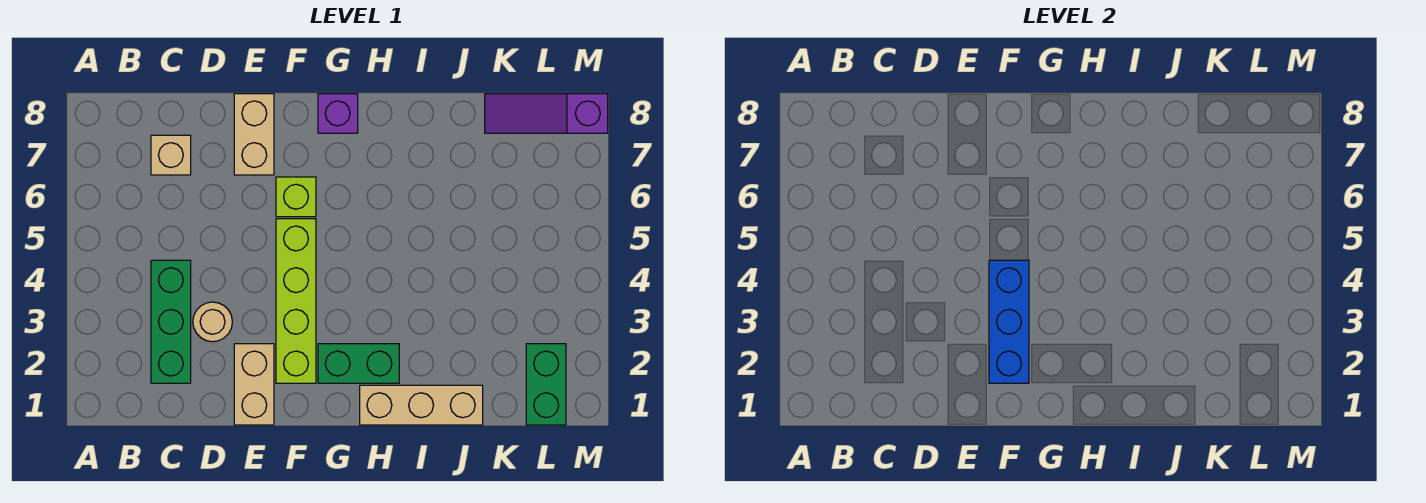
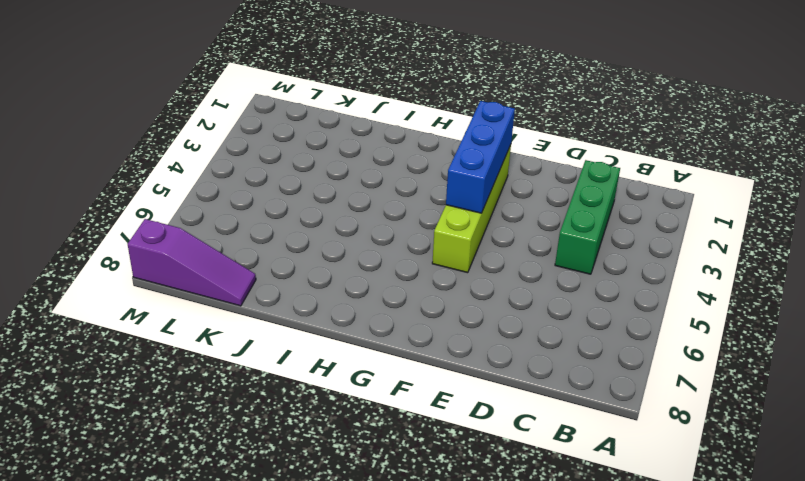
none -> tan brick C7 level 1
none -> tan round brick D3 level 1
none -> tan brick E1:E2 level 1

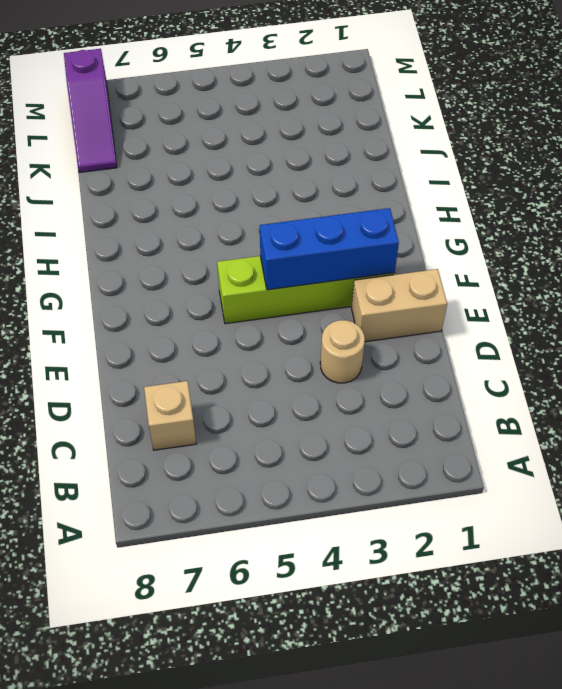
none -> green brick C2:C4 level 1
none -> tan brick E7:E8 level 1
none -> lime brick F6 level 1

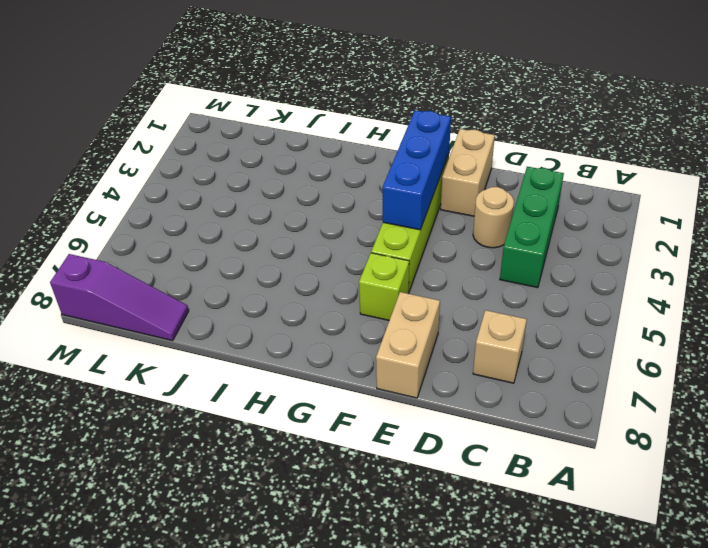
none -> green brick G2:H2 level 1
none -> purple brick G8 level 1
none -> tan brick H1:J1 level 1

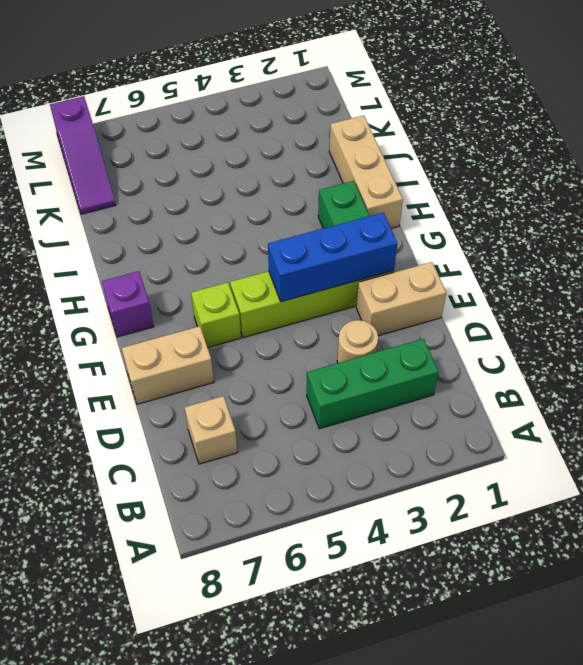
none -> green brick L1:L2 level 1

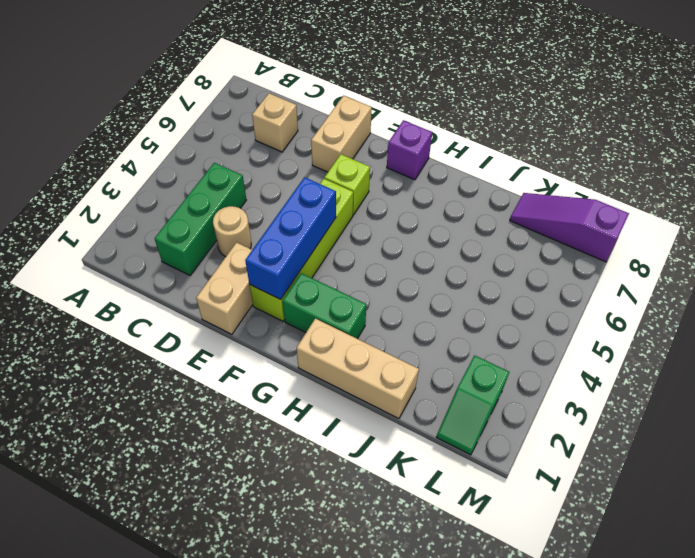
green slope L1:L2 level 1 top 2 -> green brick L1:L2 level 1

